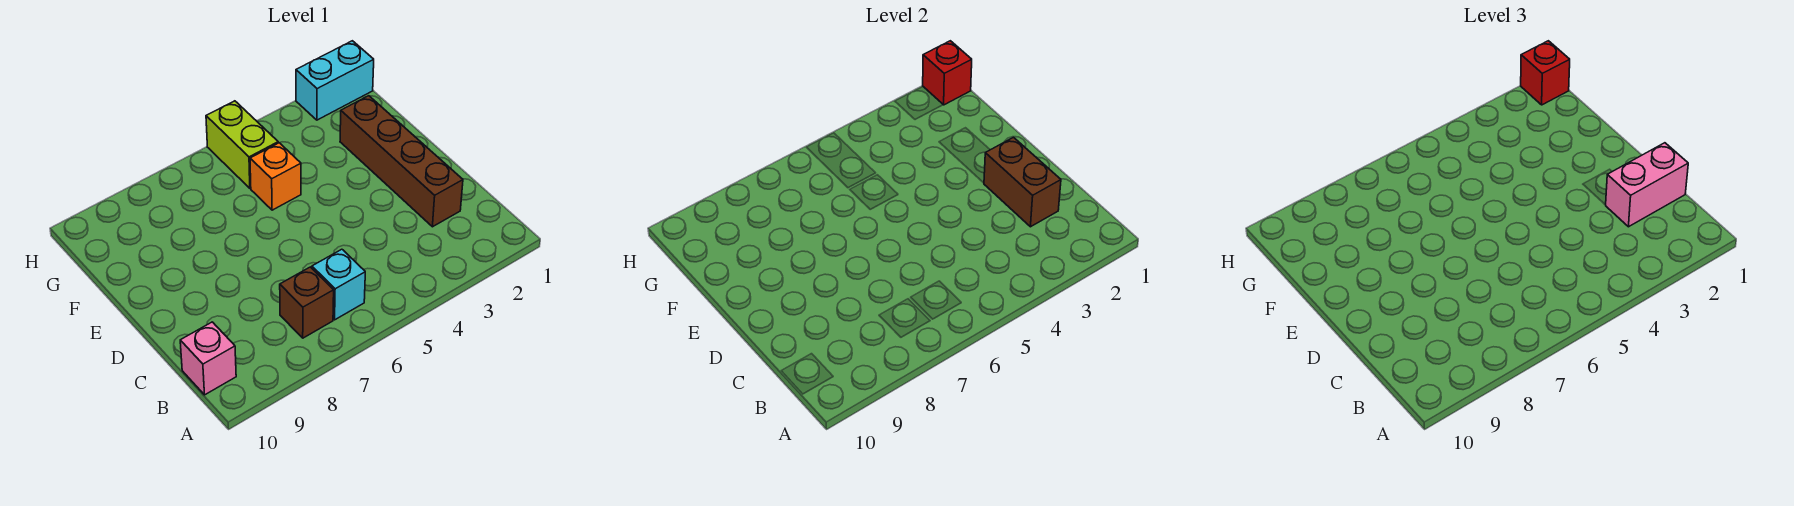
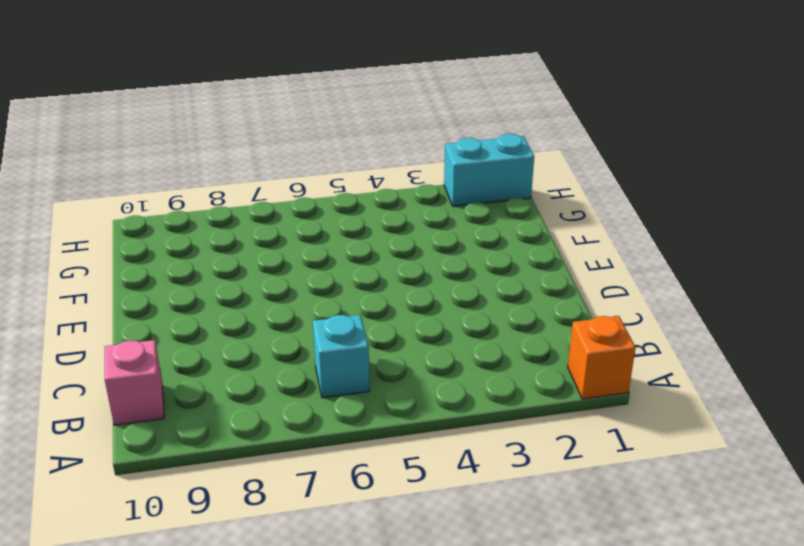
orange brick A1 level 1 -> orange brick F5 level 1
none -> brown brick B7 level 1
none -> brown brick C2:F2 level 1

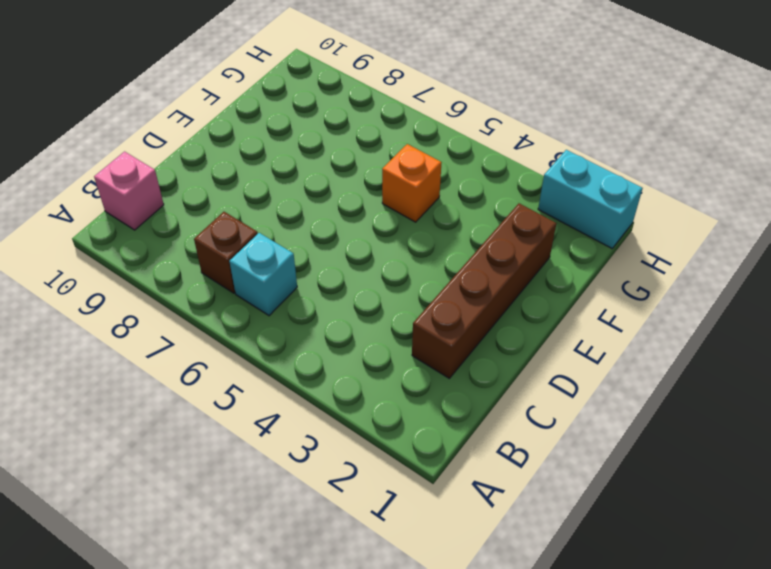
none -> lime brick G5:H5 level 1
none -> brown brick C2:D2 level 2

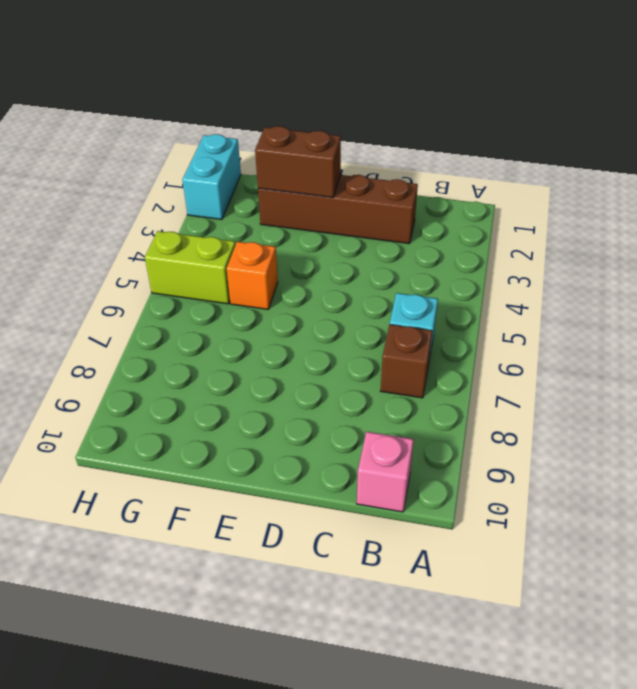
brown brick E2:F2 level 2 -> brown brick C2:D2 level 2
none -> red brick H1 level 2
none -> pink brick C1:C2 level 3

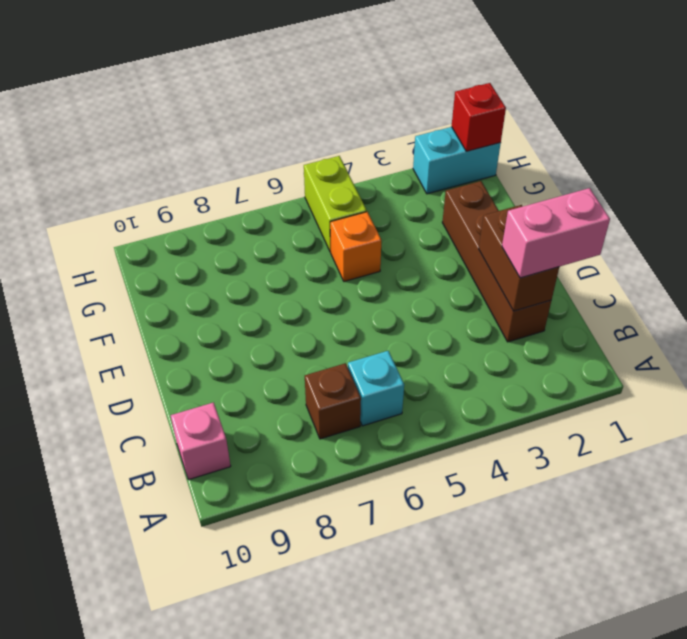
none -> red brick H1 level 3

